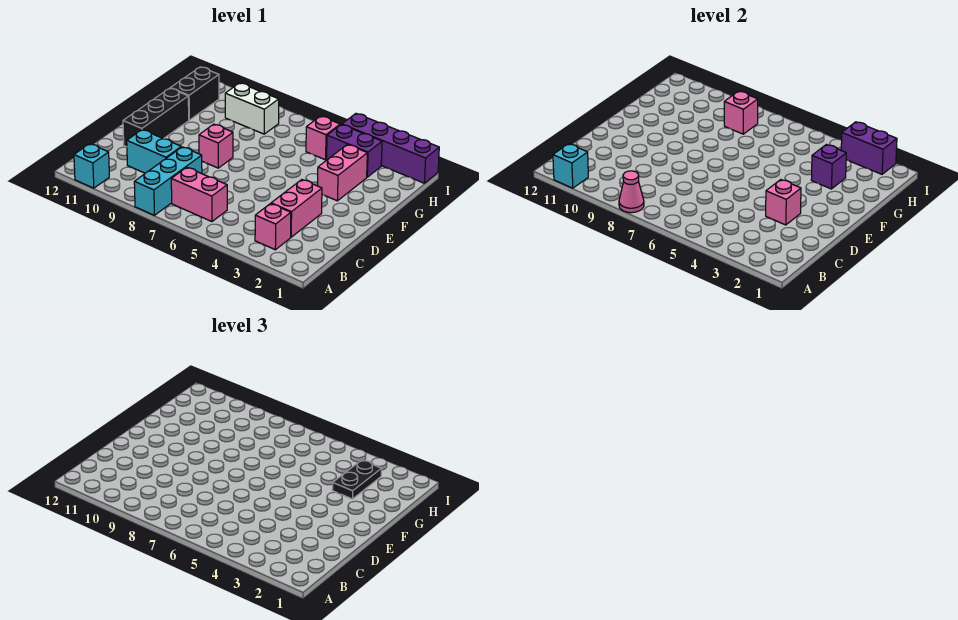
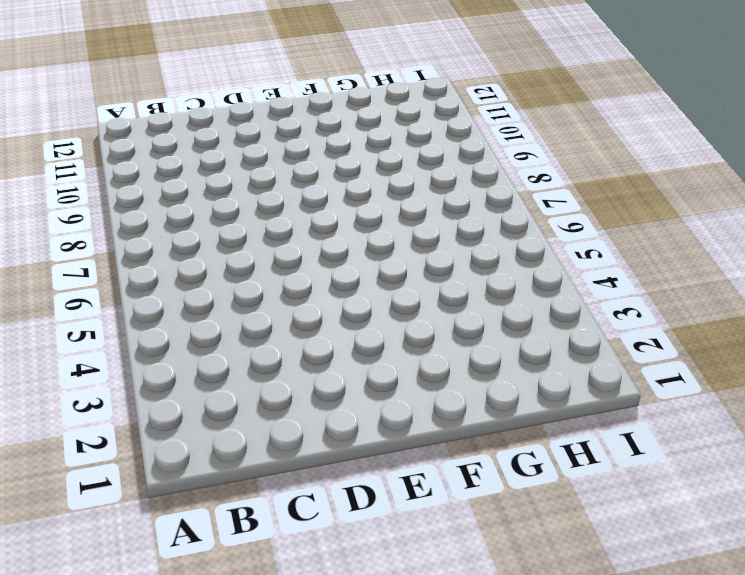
none -> cyan brick A8:C8 level 1
none -> cyan brick A11 level 1
none -> pink brick B3 level 1

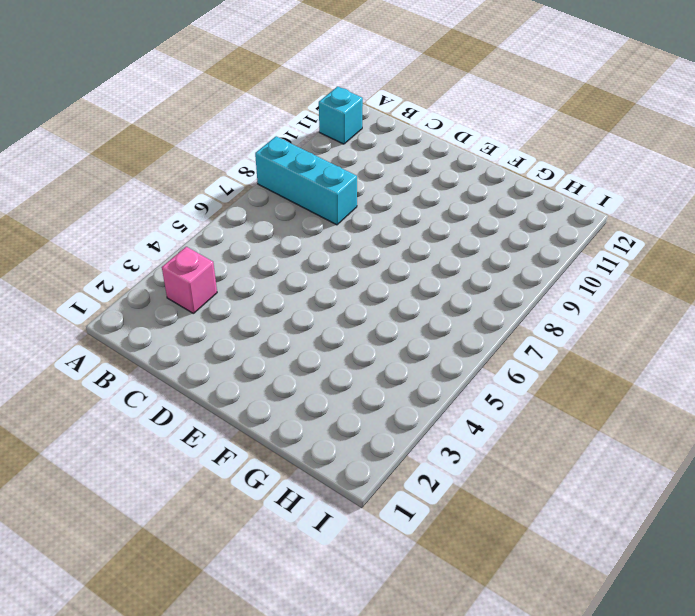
none -> pink brick B6:B7 level 1
none -> pink brick C3:D3 level 1
none -> cyan brick C9:C10 level 1

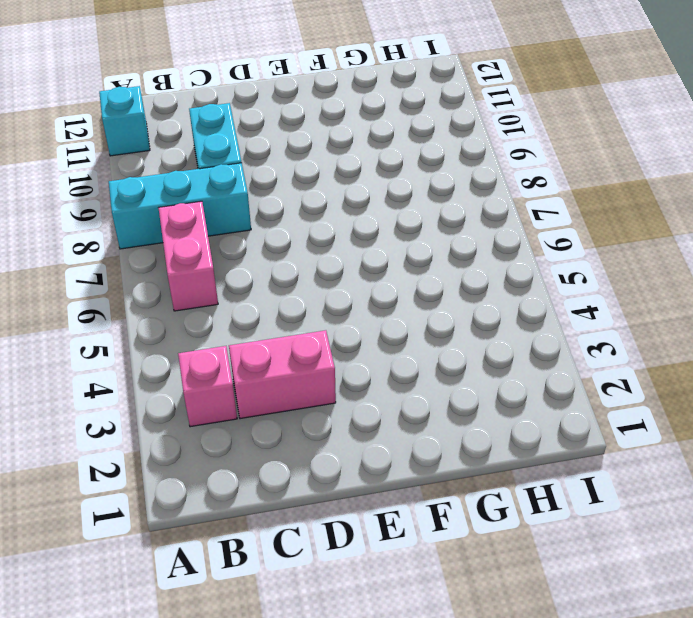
none -> black brick D11:F11 level 1
none -> pink brick E8 level 1
none -> pink brick F3:G3 level 1

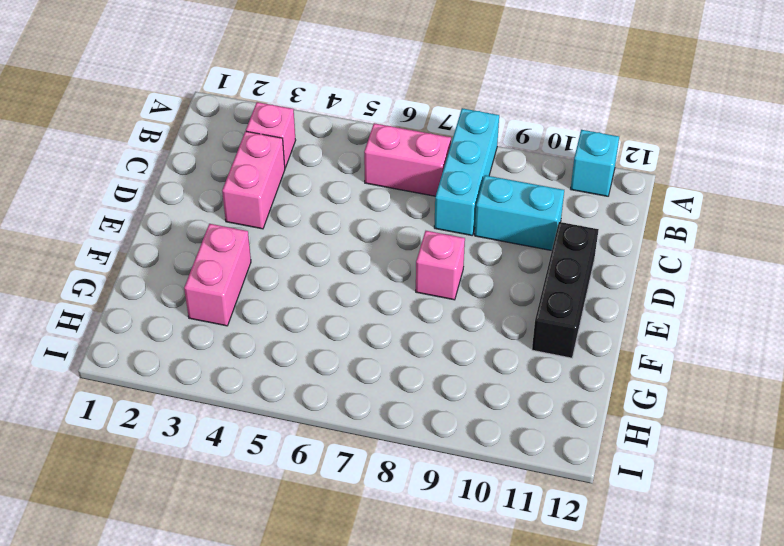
none -> black brick G11:H11 level 1
none -> purple brick H3:H4 level 1
none -> pink brick H5 level 1

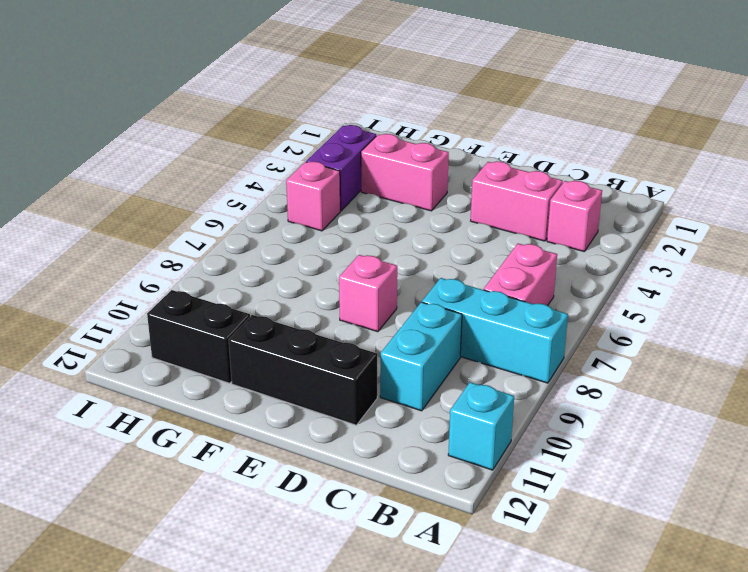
none -> white brick H8:H9 level 1
none -> purple brick I1:I4 level 1
none -> pink cone A8 level 2

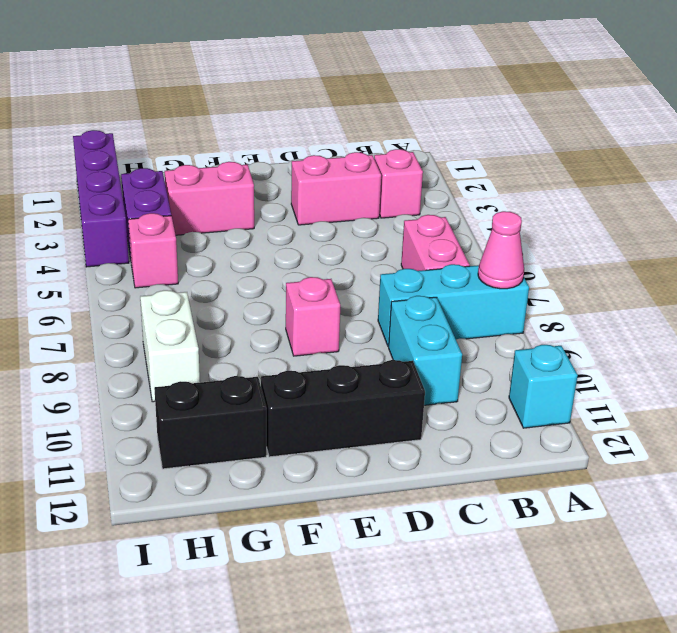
none -> cyan brick A11 level 2
none -> pink brick D3 level 2
none -> purple brick G3 level 2

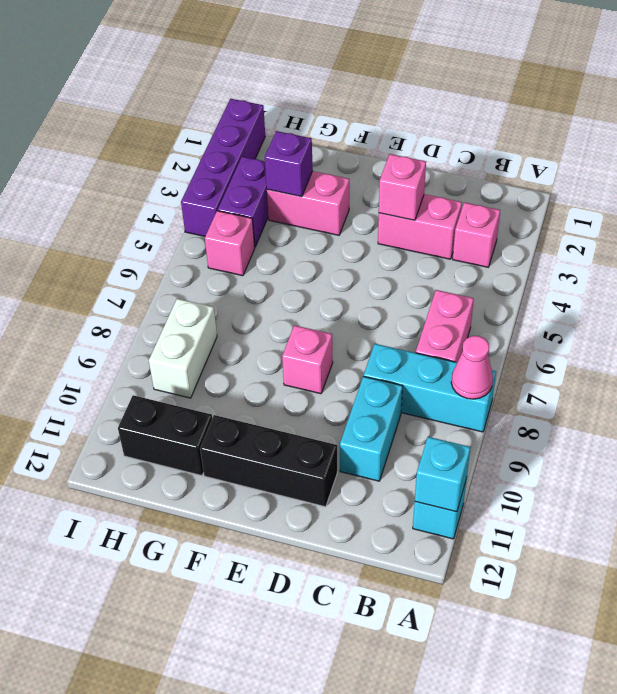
none -> pink brick H8 level 2
none -> purple brick I2:I3 level 2
none -> black plate G3:H3 level 3

